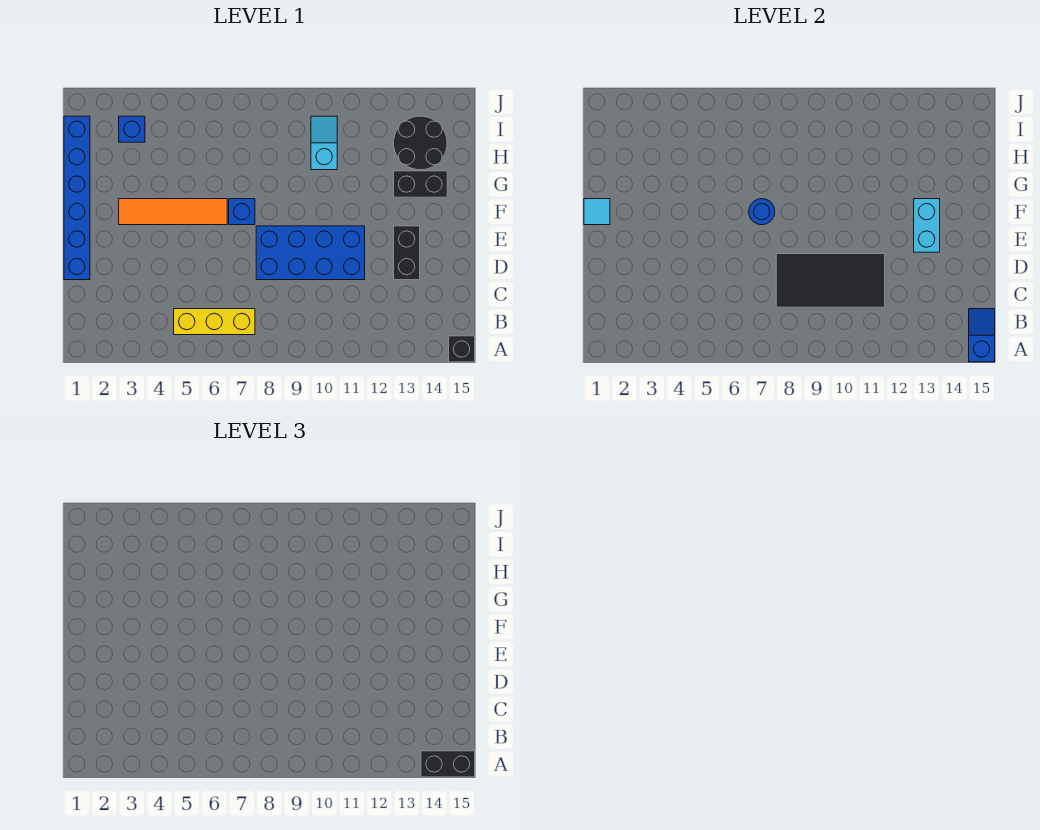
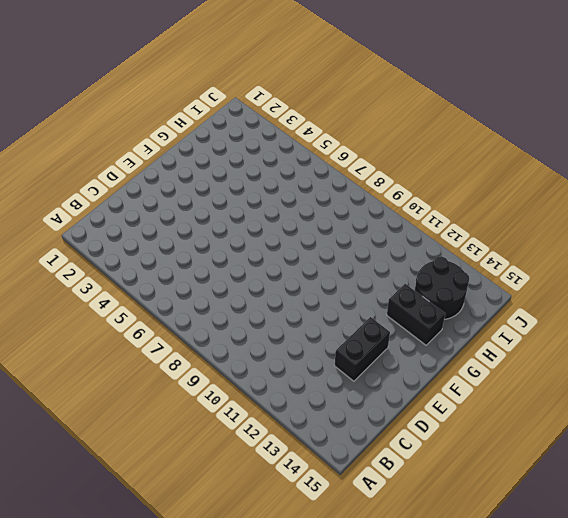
none -> black brick A15 level 1
none -> yellow brick B5:B7 level 1
none -> blue brick D1:I1 level 1

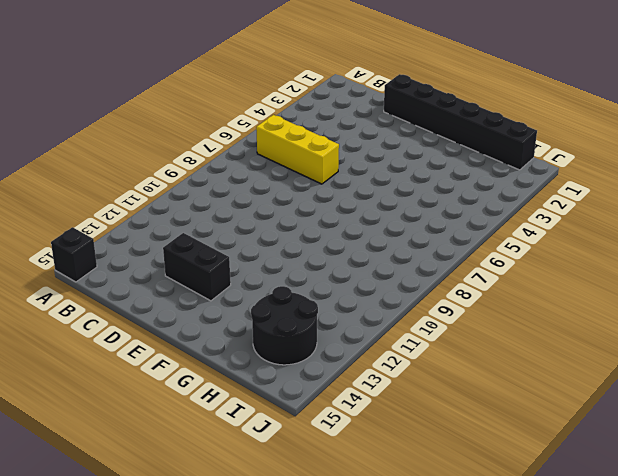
yellow brick B6:D6 level 1 -> yellow brick B5:B7 level 1
black brick D1:I1 level 1 -> blue brick D1:I1 level 1
none -> blue brick D8:E11 level 1
none -> orange tile F3:F6 level 1
none -> blue brick F7 level 1

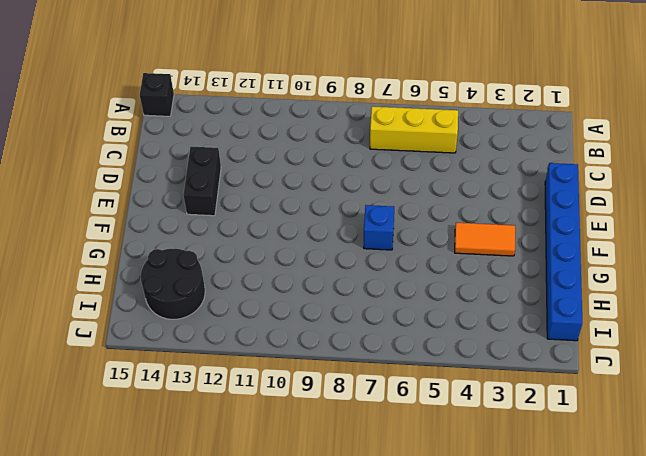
orange tile F3:F4 level 1 -> orange tile F3:F6 level 1
none -> blue brick D8:E11 level 1
none -> black brick G13:G14 level 1
none -> cyan slope H10:I10 level 1 top H

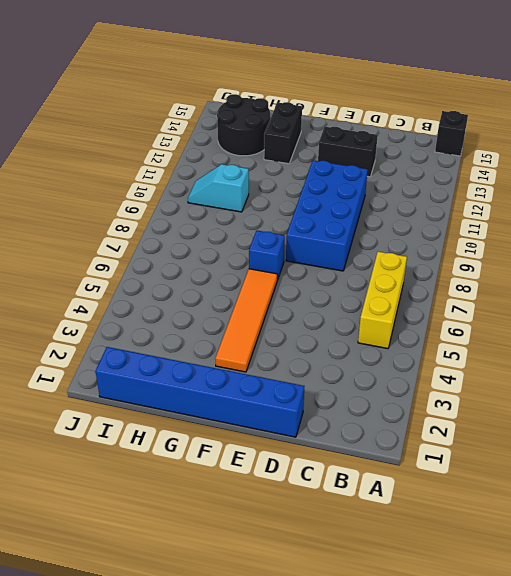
none -> blue brick I3 level 1
none -> blue slope A15:B15 level 2 top A
none -> black tile C8:D11 level 2

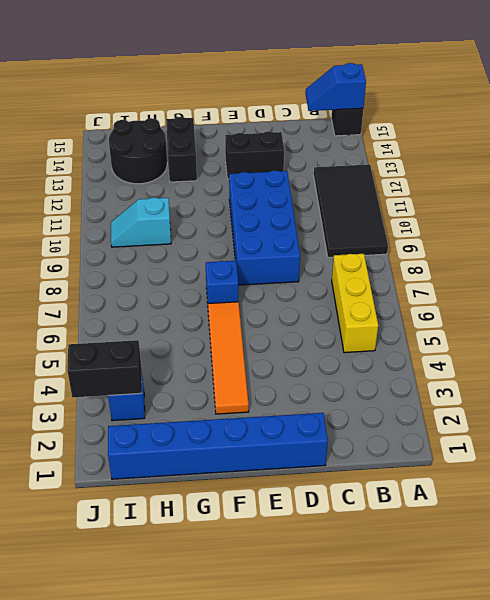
black tile A9:B12 level 1 -> black tile C8:D11 level 2
black brick I3:J3 level 2 -> black brick A14:A15 level 3
none -> cyan brick E13:F13 level 2
none -> cyan tile F1 level 2
none -> blue round brick F7 level 2

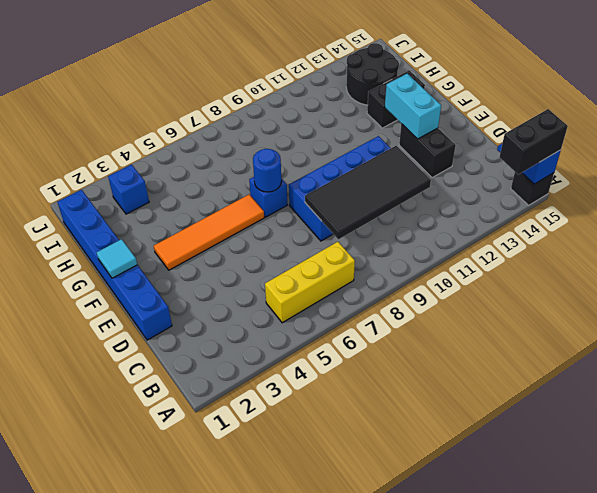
none -> cyan slope H10:I10 level 1 top H

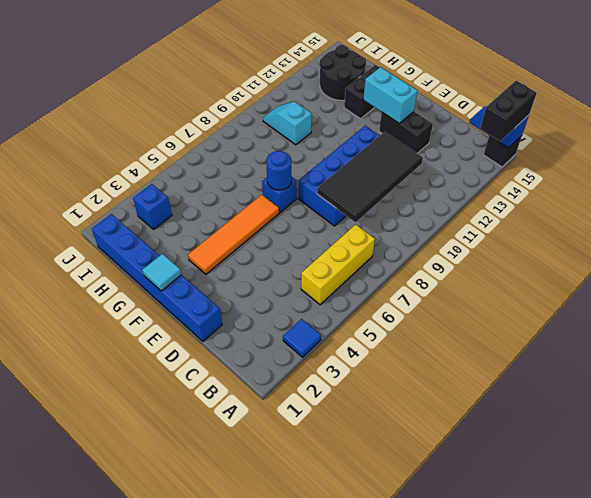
blue tile A3 level 1 -> none

